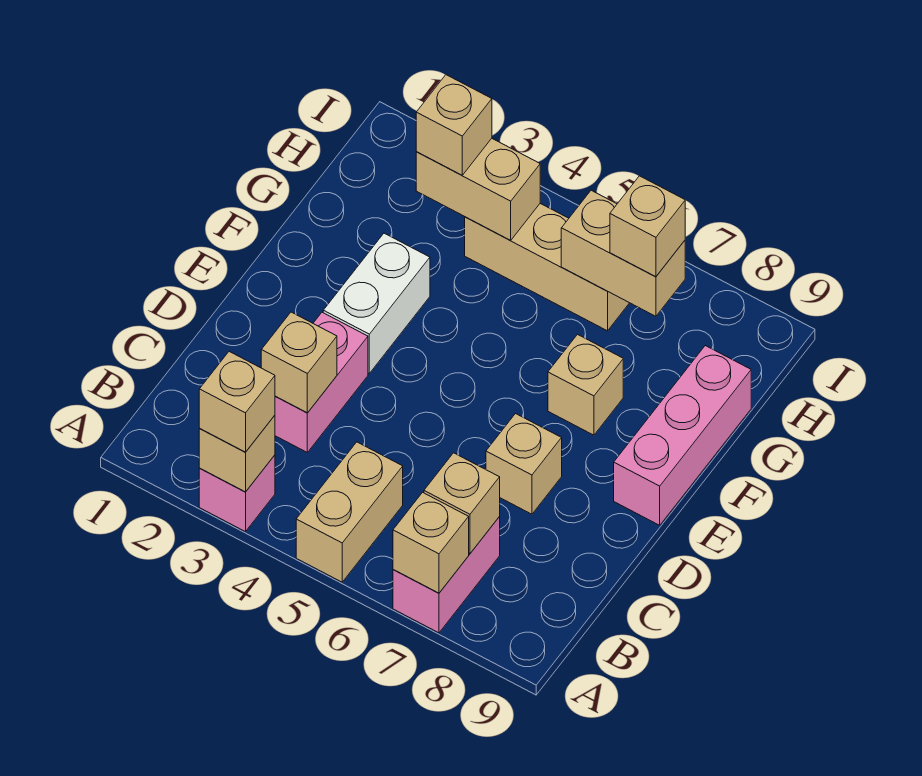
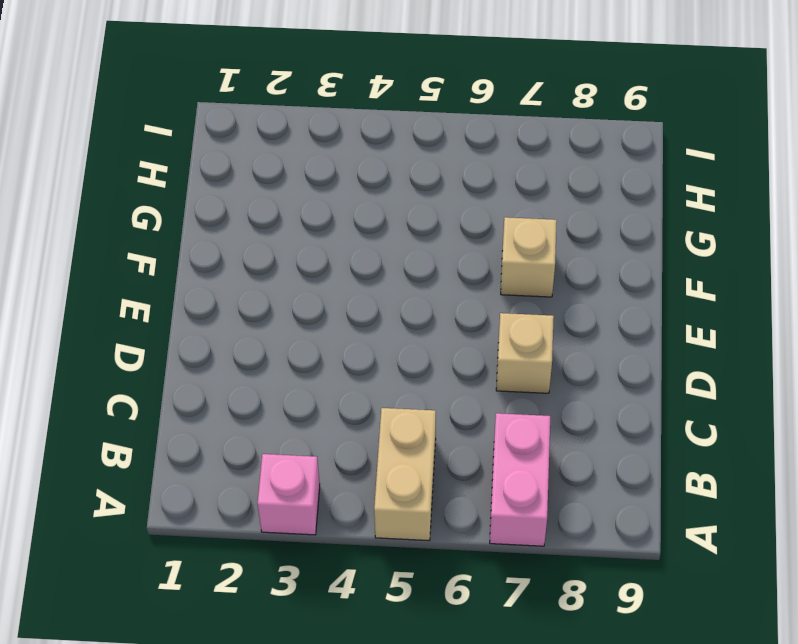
none -> pink brick C3:D3 level 1
none -> white brick E3:F3 level 1
none -> pink brick E9:G9 level 1

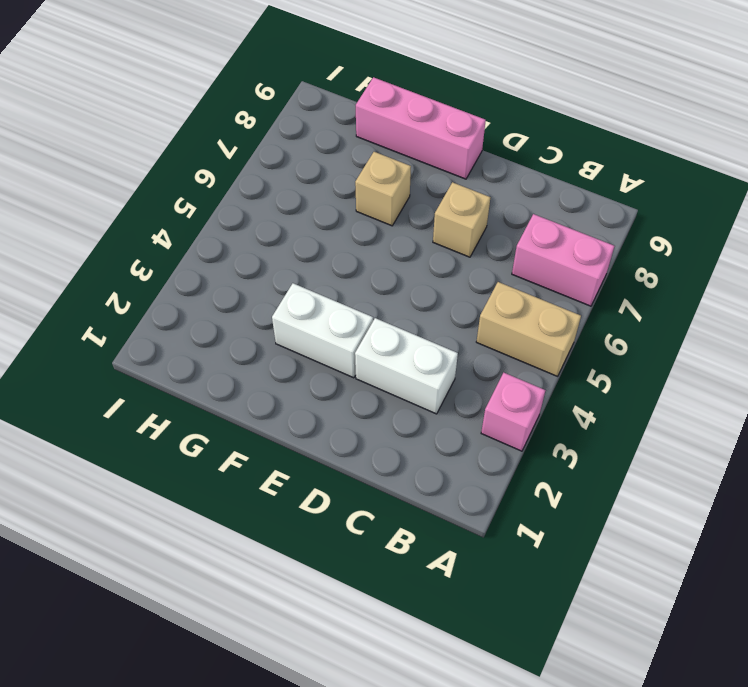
white brick C3:D3 level 1 -> pink brick C3:D3 level 1
none -> tan brick H4:H6 level 1
none -> tan brick A3 level 2
none -> tan brick A7 level 2

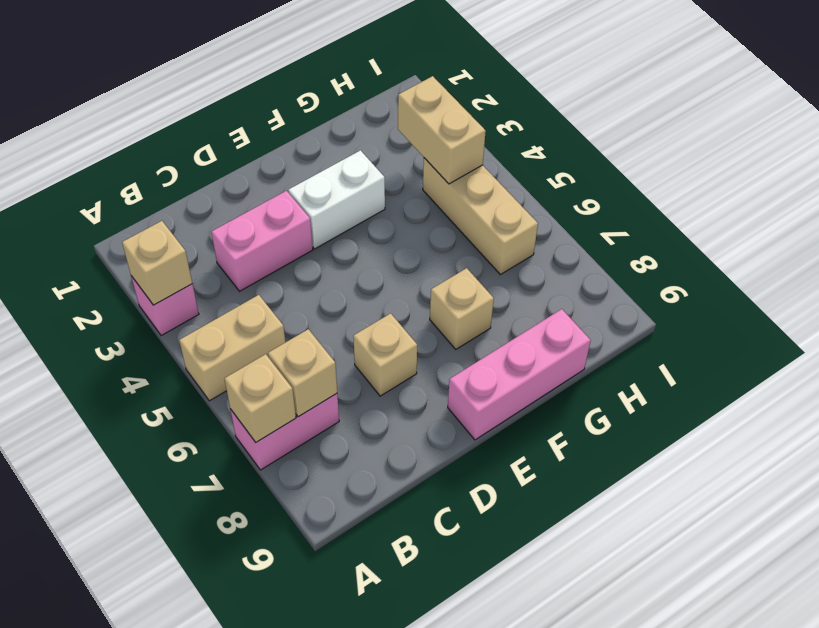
none -> tan brick C3 level 2
none -> tan brick H6:H7 level 2
none -> tan brick A3 level 3

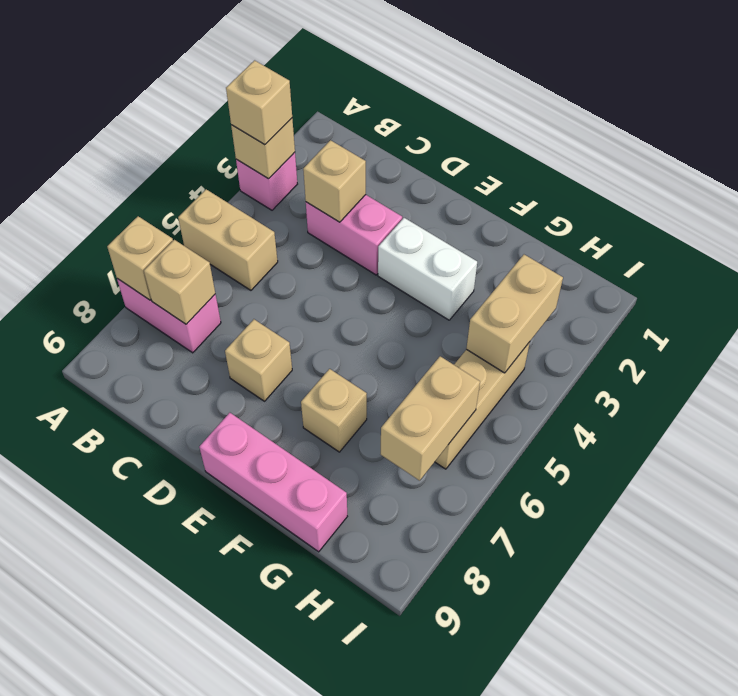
none -> tan brick H3 level 3
none -> tan brick H7 level 3

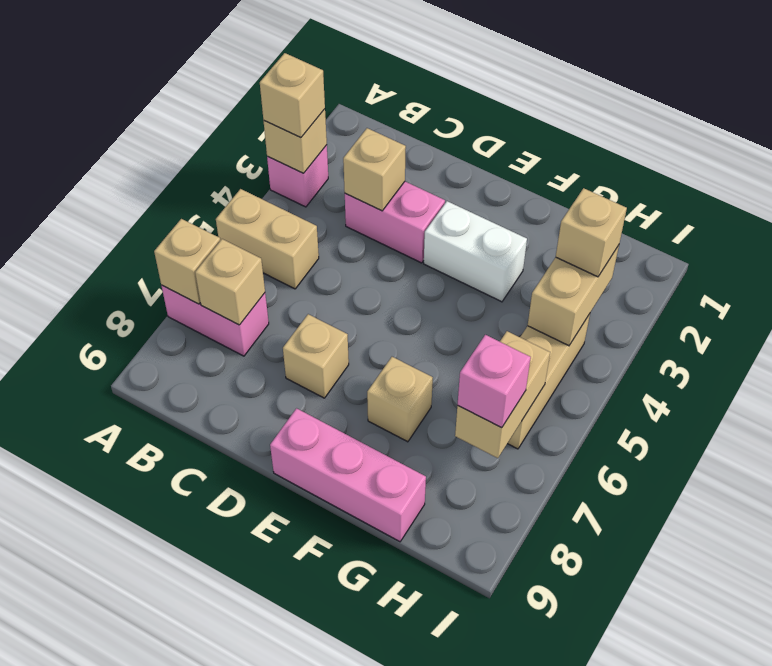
pink brick H7 level 3 -> tan brick H7 level 3

